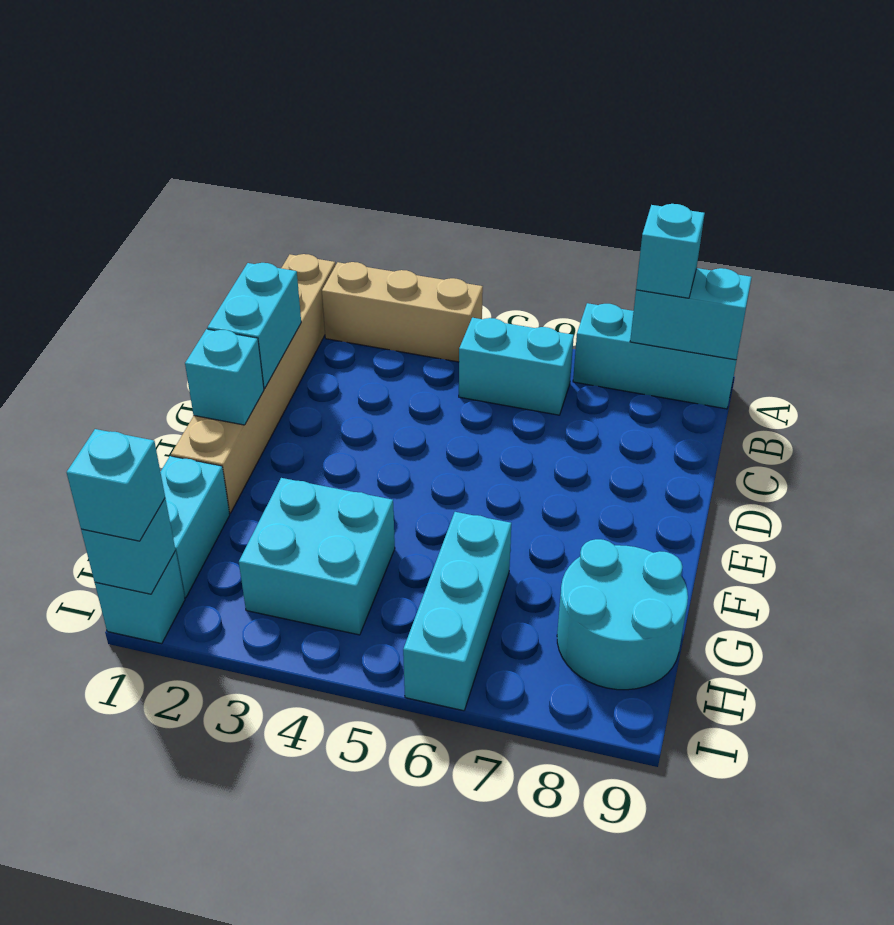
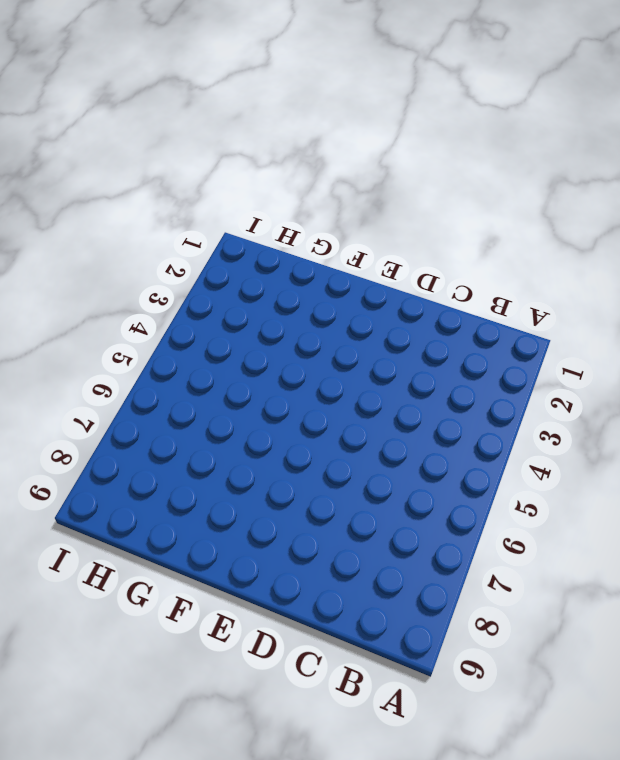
none -> tan brick A1:F1 level 1
none -> tan brick A2:A4 level 1
none -> cyan brick A7:A9 level 1

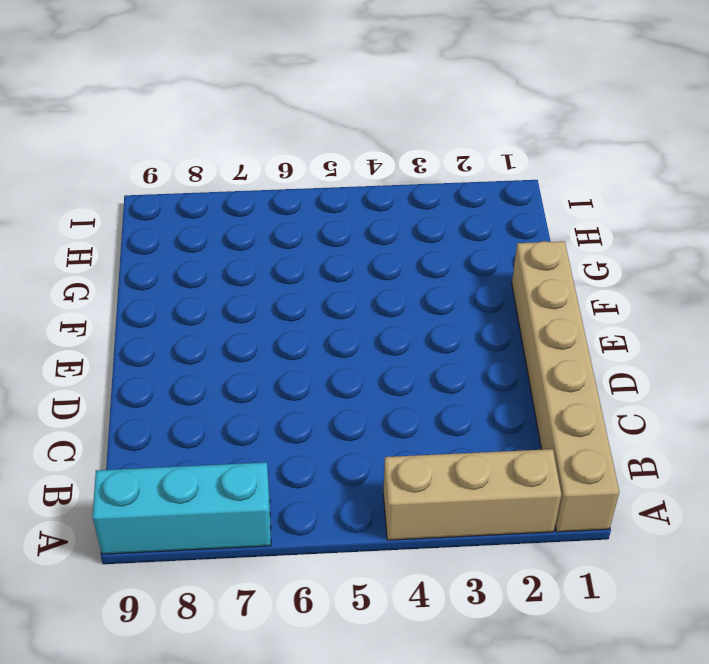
none -> cyan brick B5:B6 level 1
none -> cyan brick G1:H1 level 1
none -> cyan brick G3:H4 level 1

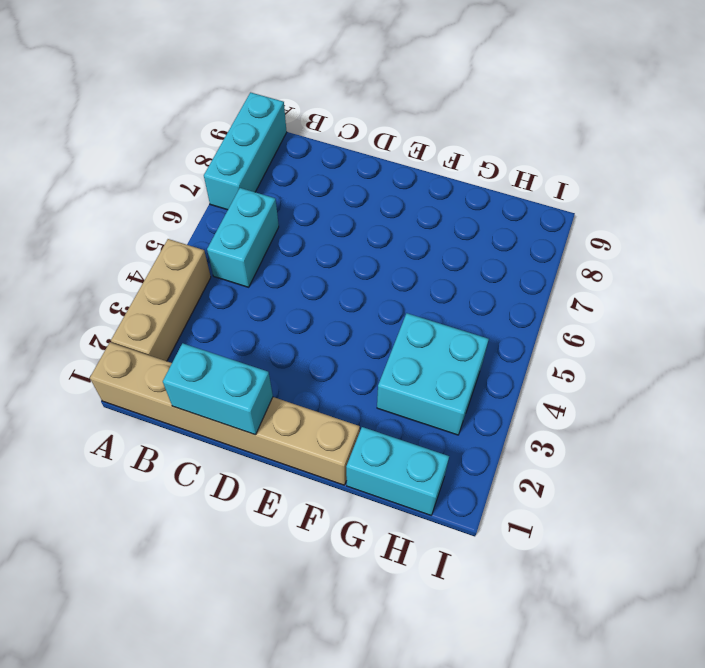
none -> cyan brick G6:I6 level 1
none -> cyan round brick G8:H9 level 1
none -> cyan brick I1 level 1

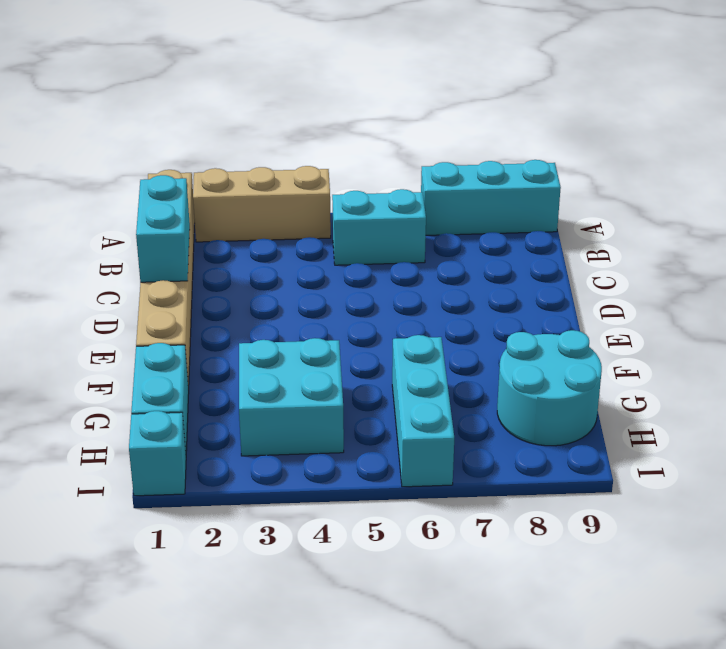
none -> cyan brick A8:A9 level 2
none -> cyan brick E1 level 2
none -> cyan brick I1 level 2

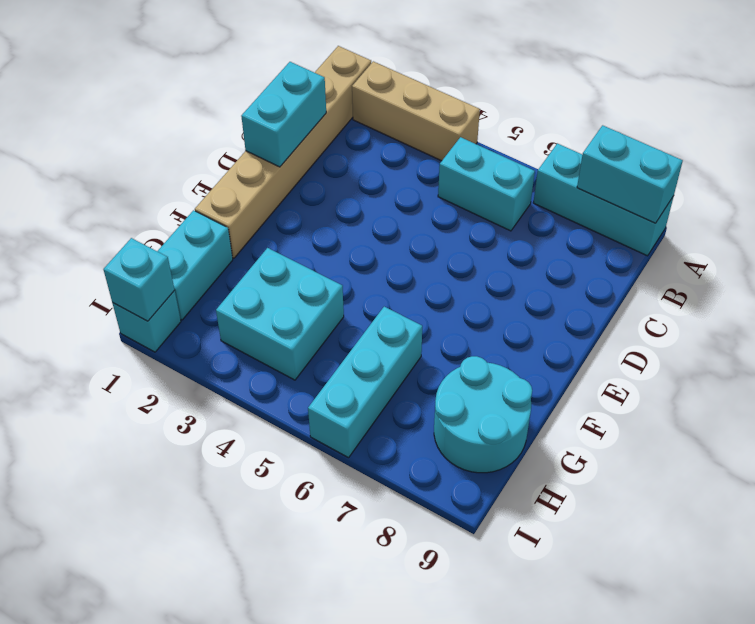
none -> cyan brick E1 level 2
none -> cyan brick A8 level 3
none -> cyan brick I1 level 3

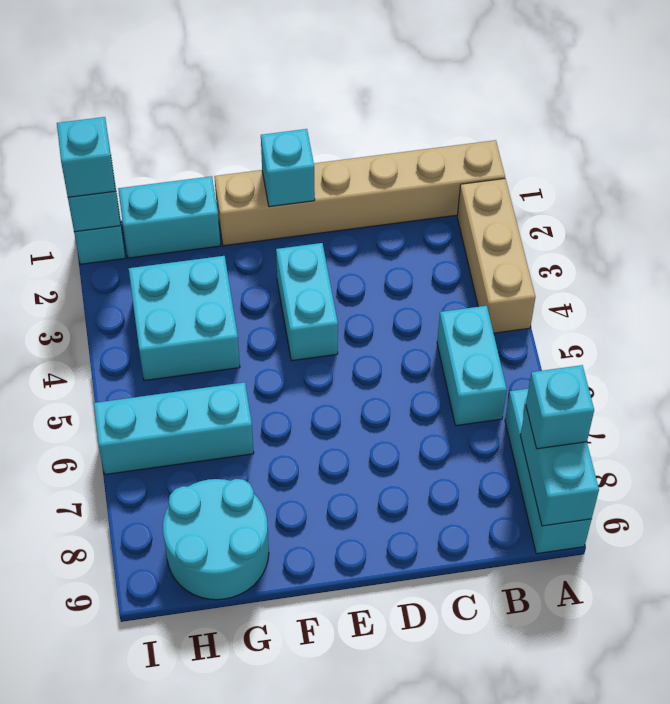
cyan brick E3:E4 level 1 -> cyan brick C1:D1 level 2

